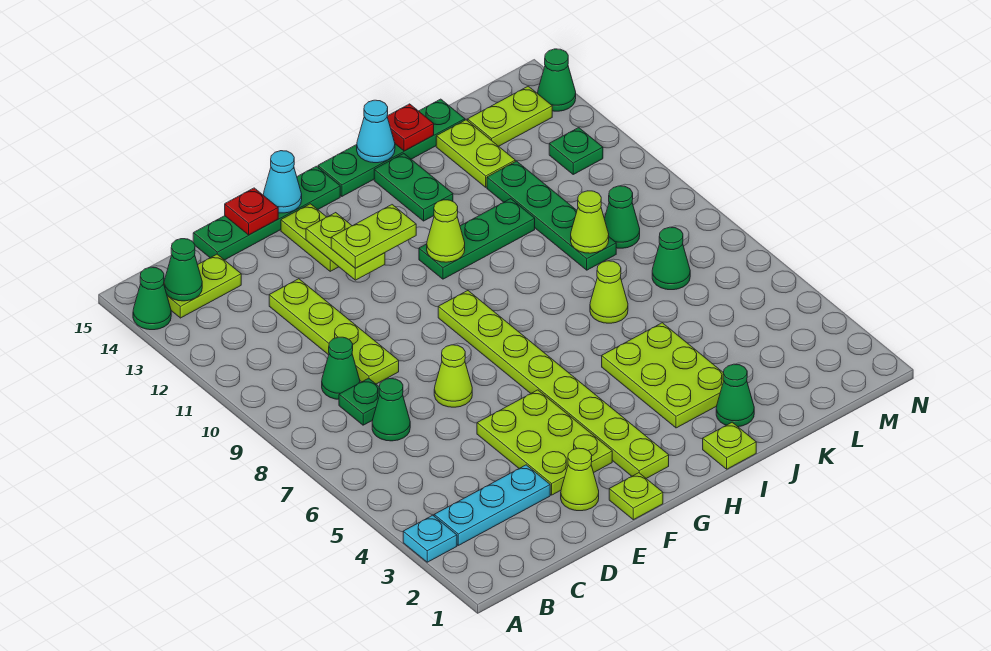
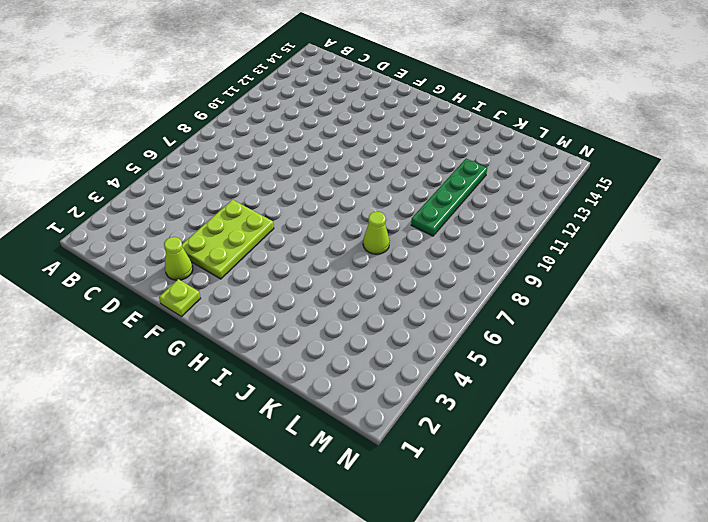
none -> cyan plate A3 level 1
none -> green cone A14 level 1
none -> cyan plate B3:D3 level 1
none -> lime plate B14:C14 level 1

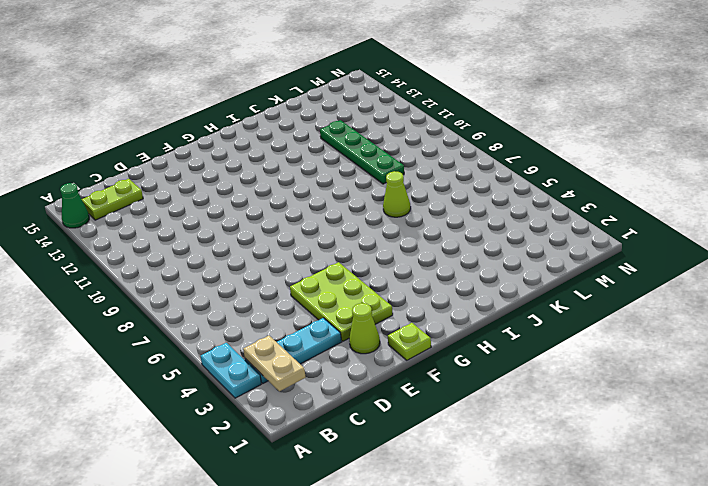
cyan plate A3:A4 level 1 -> cyan plate A3 level 1
tan plate B2:B3 level 2 -> none
none -> green cone C7 level 1
none -> green plate C8 level 1
none -> green cone C9 level 1
none -> lime plate D9:D12 level 1

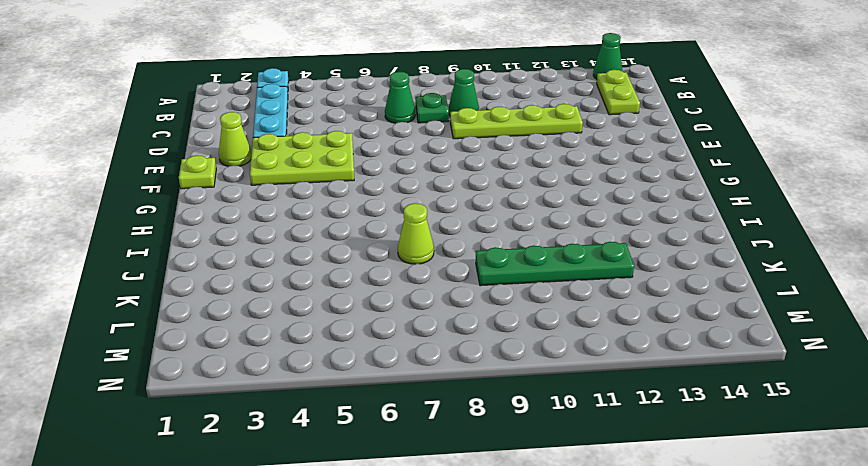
none -> green plate D15:G15 level 1
none -> lime cone E7 level 1
none -> lime plate F13:F14 level 1
none -> lime plate G2:G9 level 1

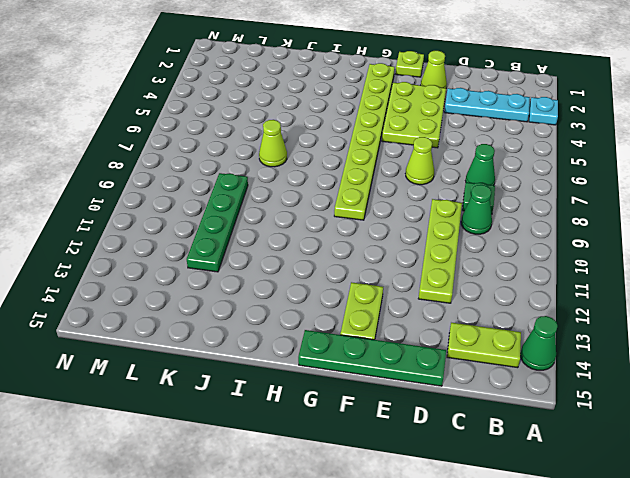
none -> green plate H11:J11 level 1
none -> green plate H15:K15 level 1
none -> lime plate I1 level 1
none -> lime plate I3:J5 level 1

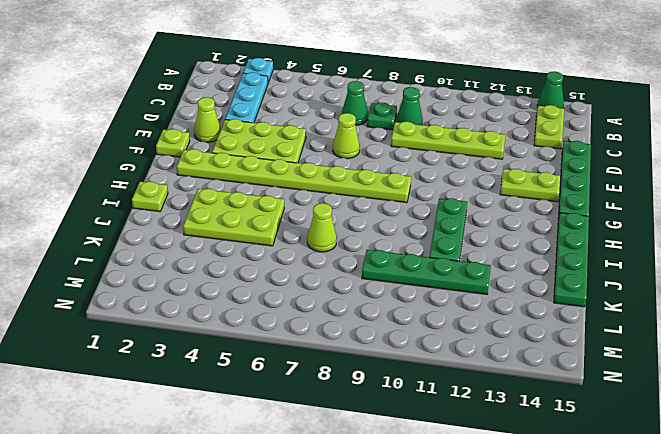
none -> green plate I13:I14 level 1
none -> green cone J2 level 1
none -> lime plate K13:K14 level 1
none -> green cone L7 level 1

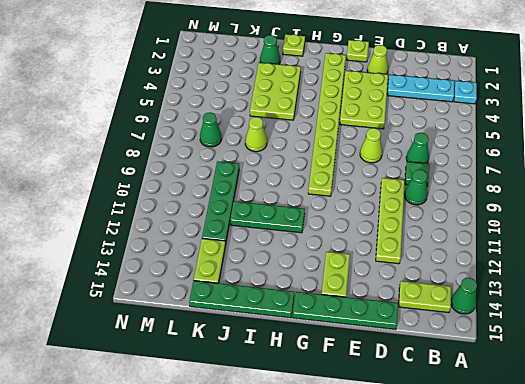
none -> green plate I13:I14 level 1
none -> green cone L9 level 1
none -> lime plate L14:M14 level 1
none -> green plate M12 level 1

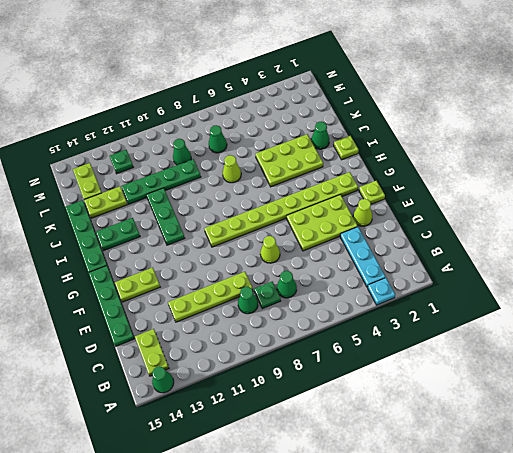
none -> green cone N14 level 1
none -> green cone B14 level 2
none -> red plate E15 level 2
none -> lime plate F12:F13 level 2

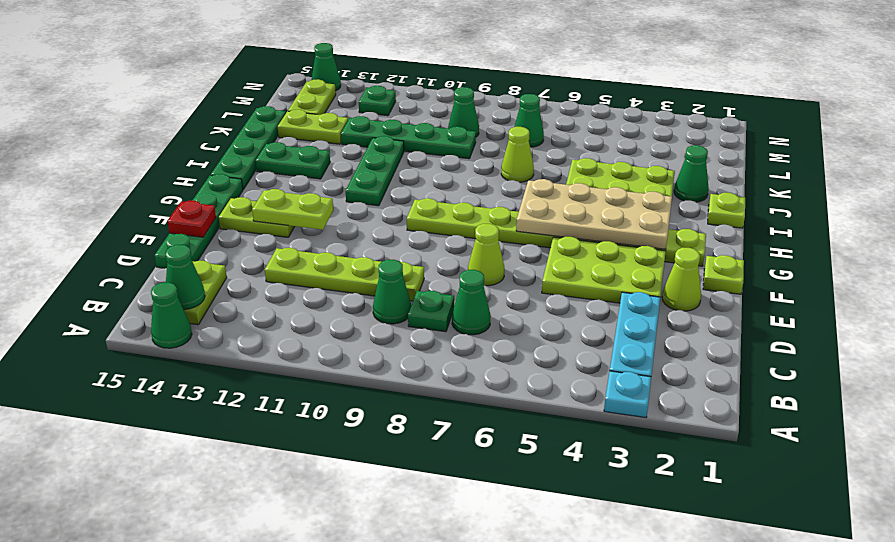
tan plate G3:H6 level 2 -> none
none -> cyan cone F15 level 2
none -> lime cone H11 level 2
none -> cyan cone I15 level 2
none -> red plate J15 level 2

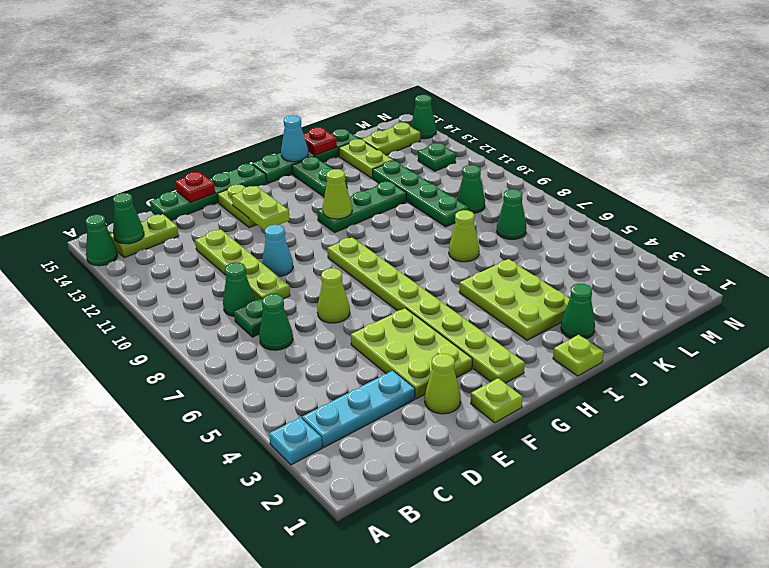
cyan cone E10 level 1 -> cyan cone F15 level 2
none -> lime cone K9 level 2
none -> lime plate F12:G12 level 3

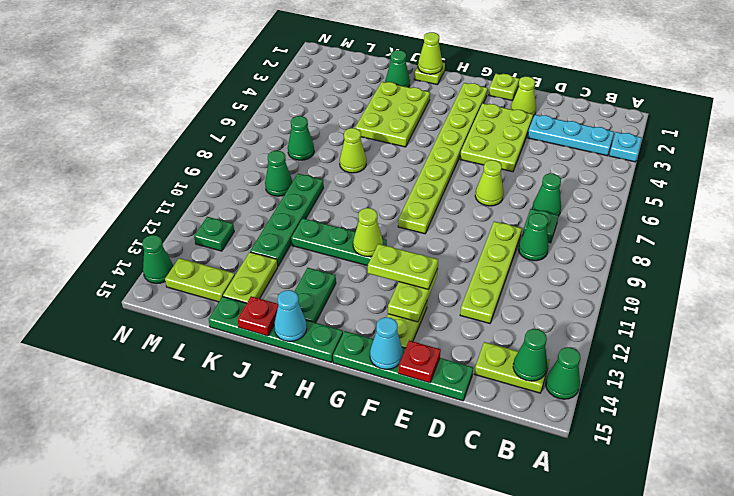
lime cone I1 level 2 -> lime cone K9 level 2

